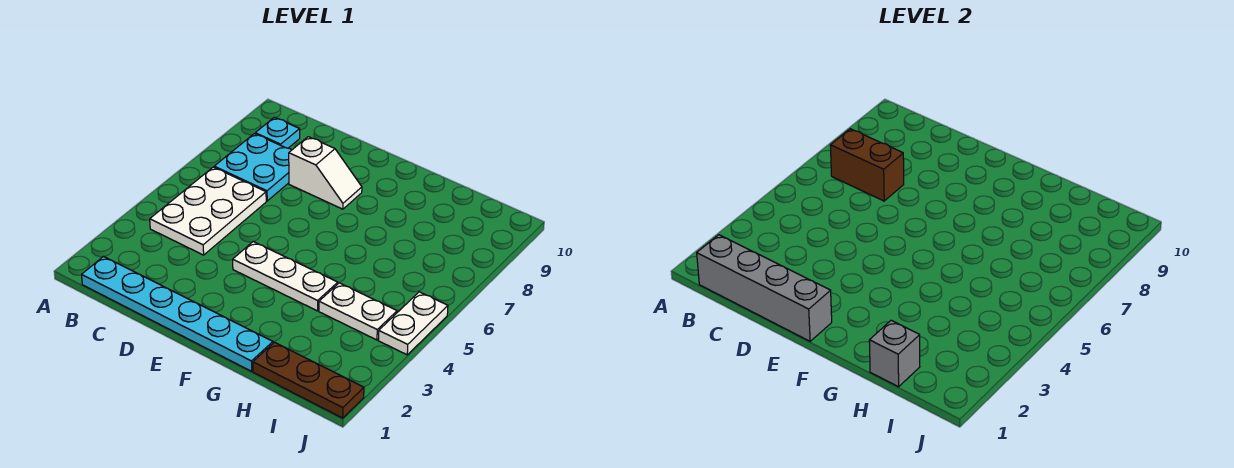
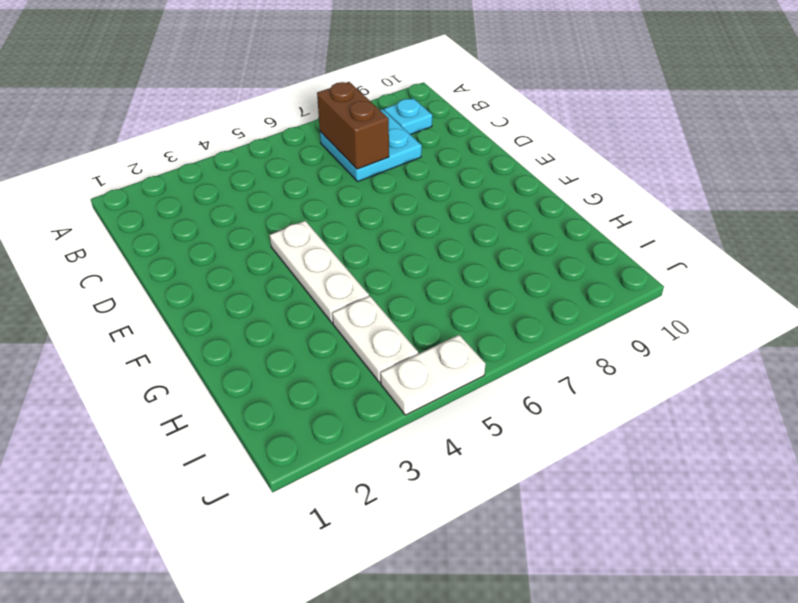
none -> cyan plate B1:G1 level 1
none -> white plate B4:C6 level 1
none -> white slope D8:E8 level 1 top D

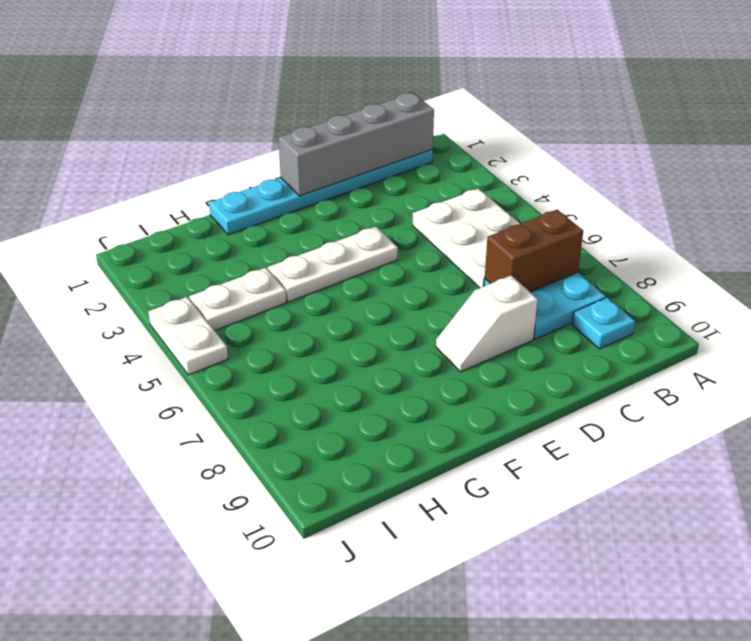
none -> brown plate H1:J1 level 1
none -> grey brick H1 level 2

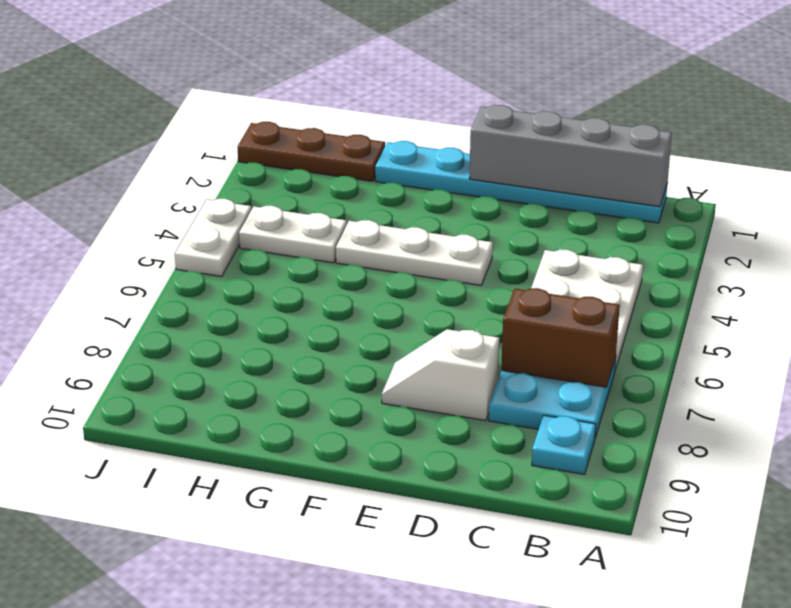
none -> grey brick H1 level 2

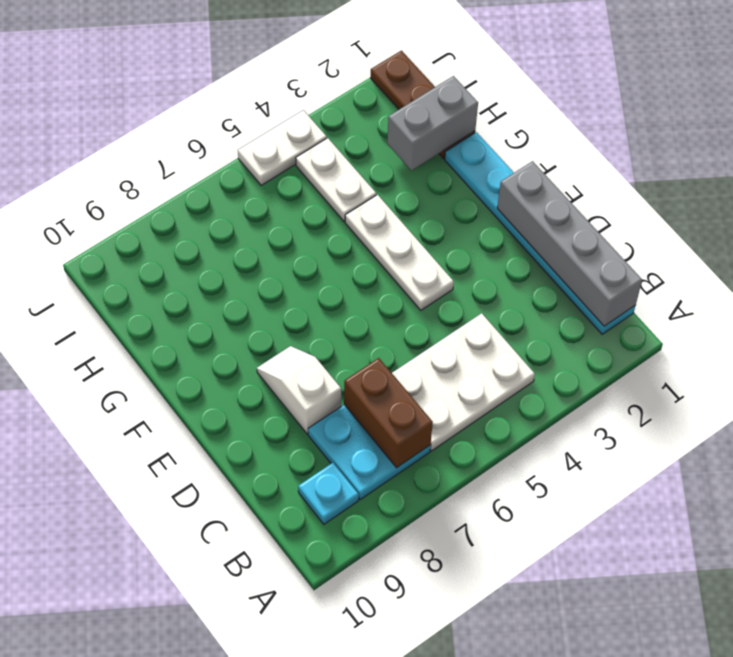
grey brick H1:H2 level 2 -> grey brick H1 level 2

